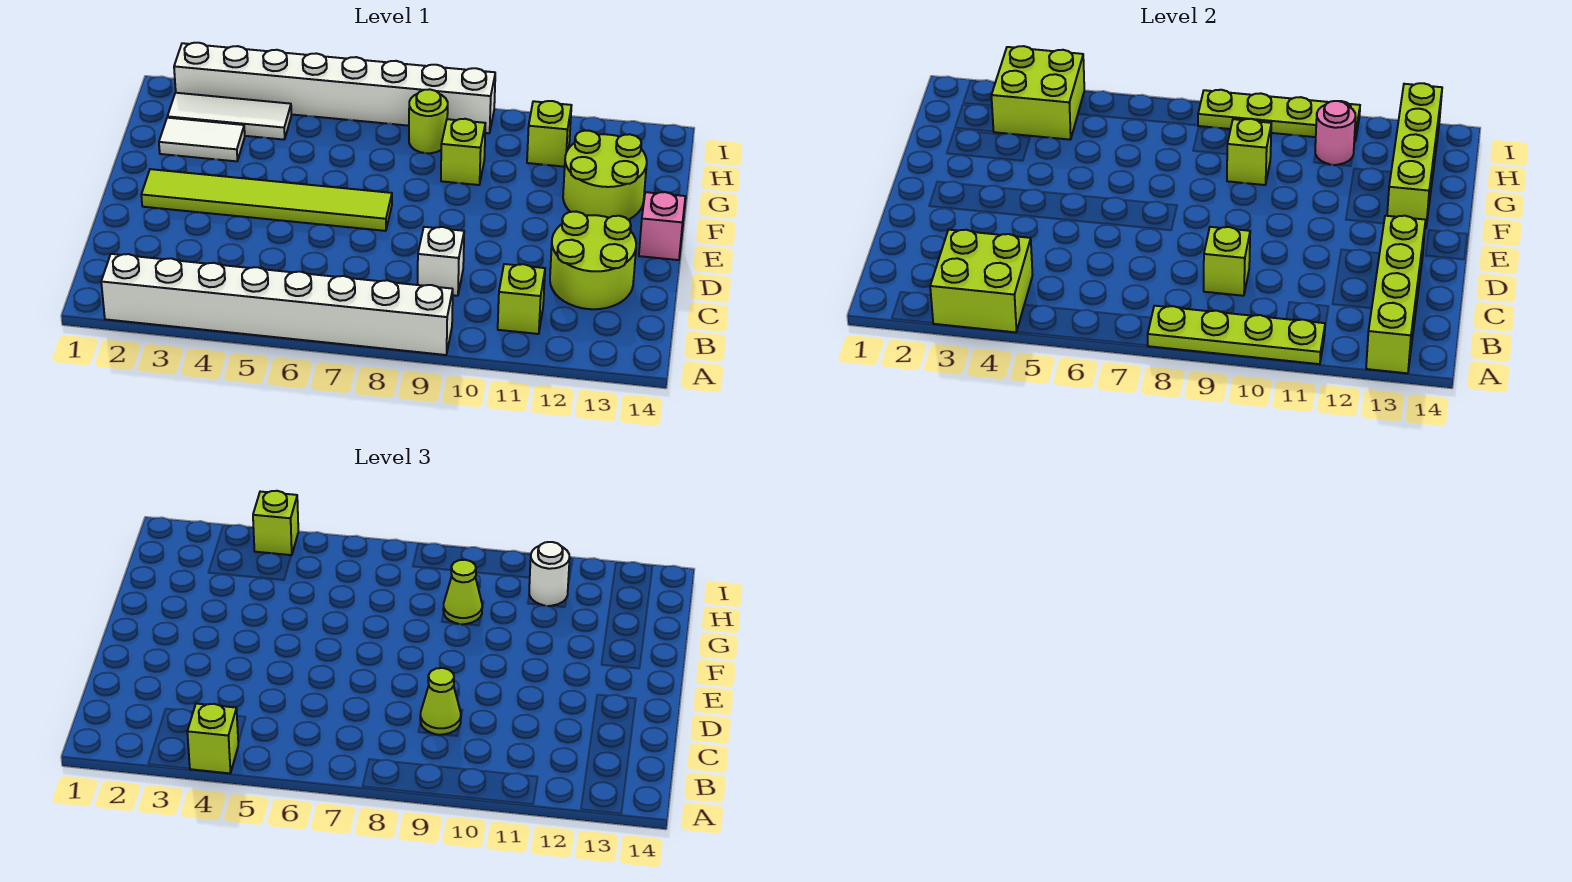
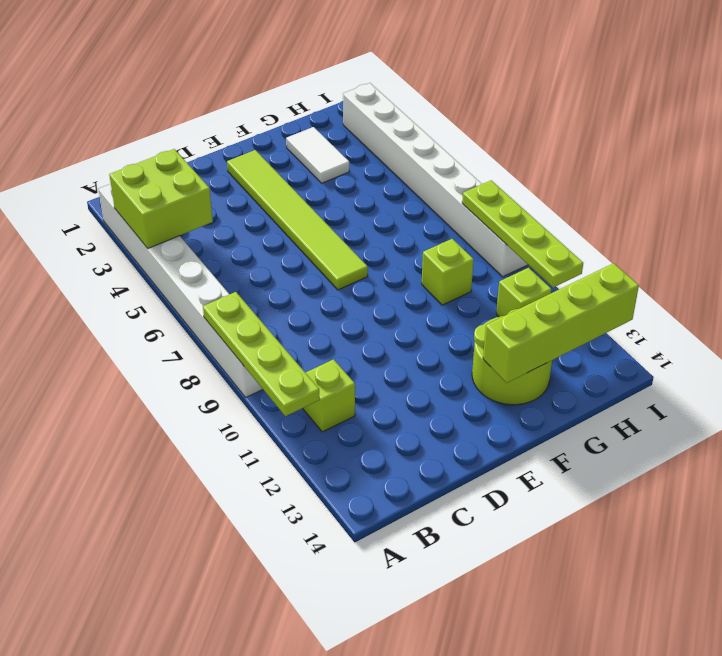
none -> white brick C9 level 1
none -> lime round brick C12:D13 level 1
none -> pink brick E14 level 1

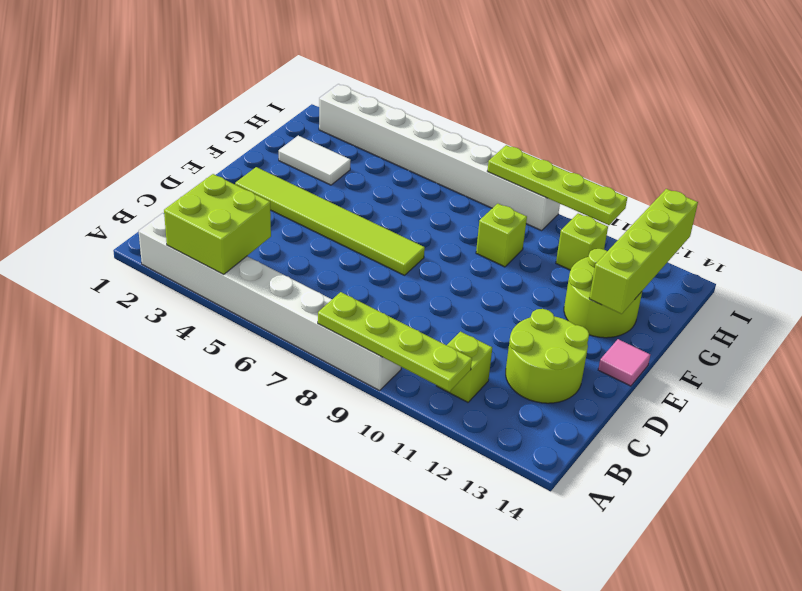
pink tile E14 level 1 -> pink brick E14 level 1
none -> white brick C9 level 1
none -> white tile H2:H4 level 1
none -> lime round brick H8 level 1

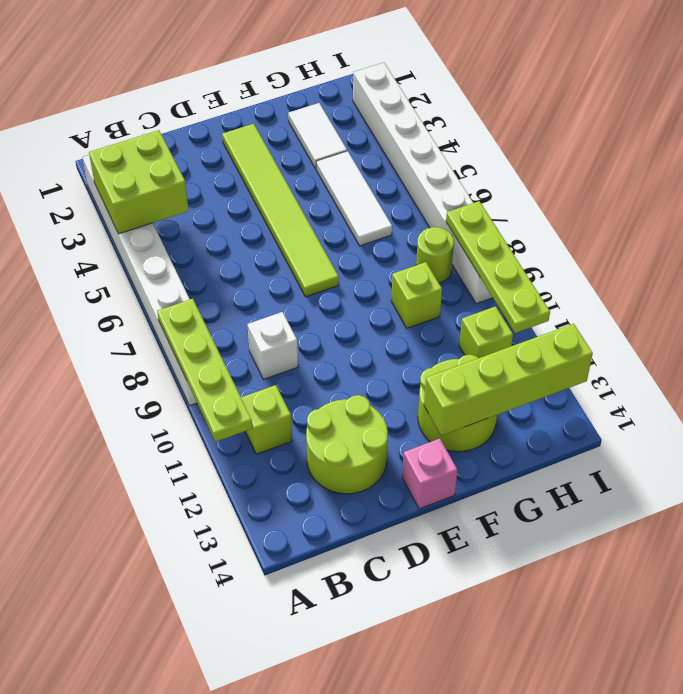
white tile G4:G6 level 1 -> white tile H2:H4 level 1
none -> lime brick A13:D13 level 2
none -> lime brick C9 level 2
none -> lime brick G9 level 2

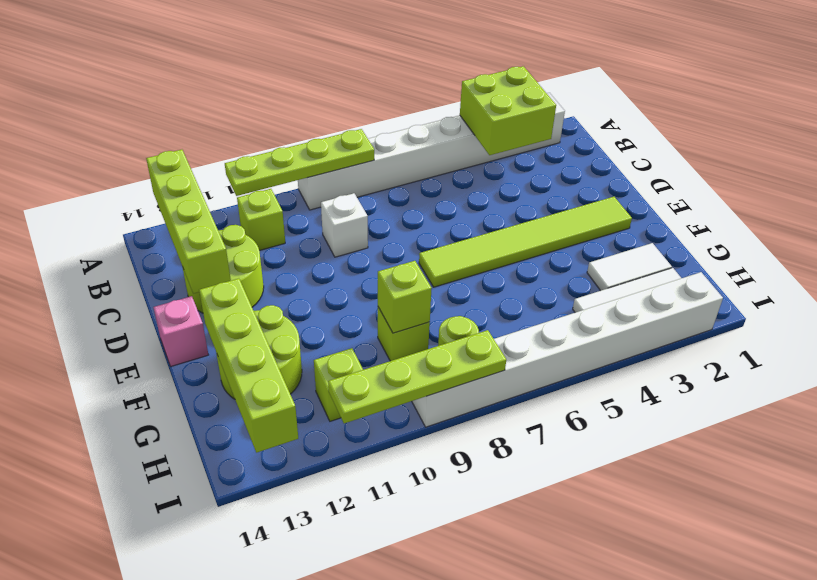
none -> lime brick C9 level 2
none -> lime brick H3:I4 level 2
none -> pink round brick H11 level 2

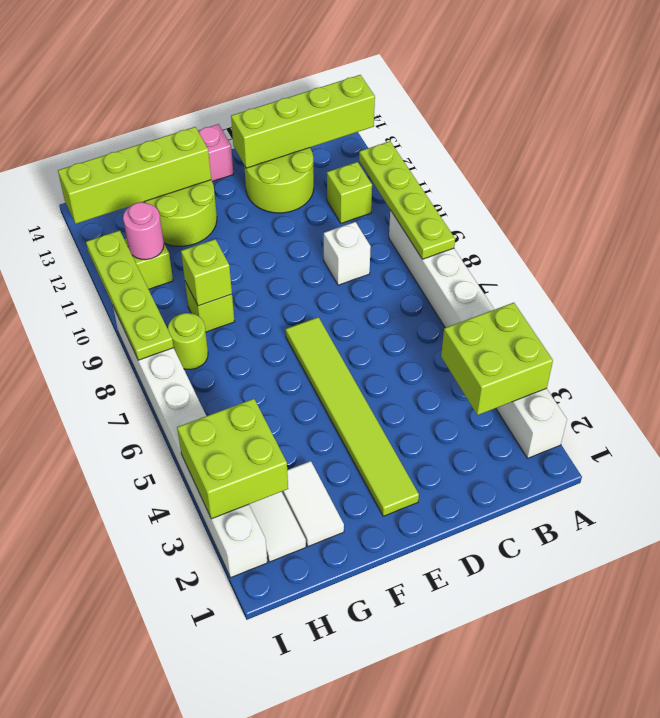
none -> lime brick C9 level 2
none -> lime brick A4 level 3
none -> lime cone C9 level 3

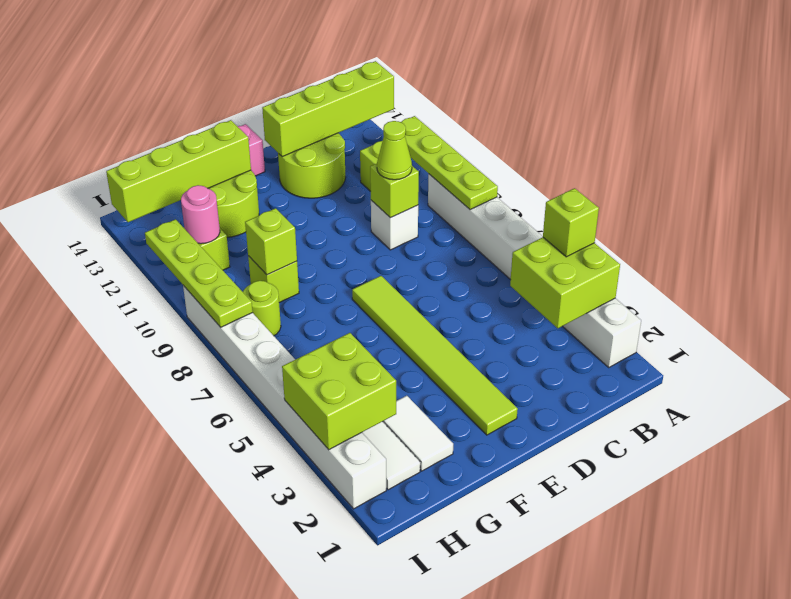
none -> lime cone G9 level 3
none -> white round brick H11 level 3
none -> lime brick I4 level 3

